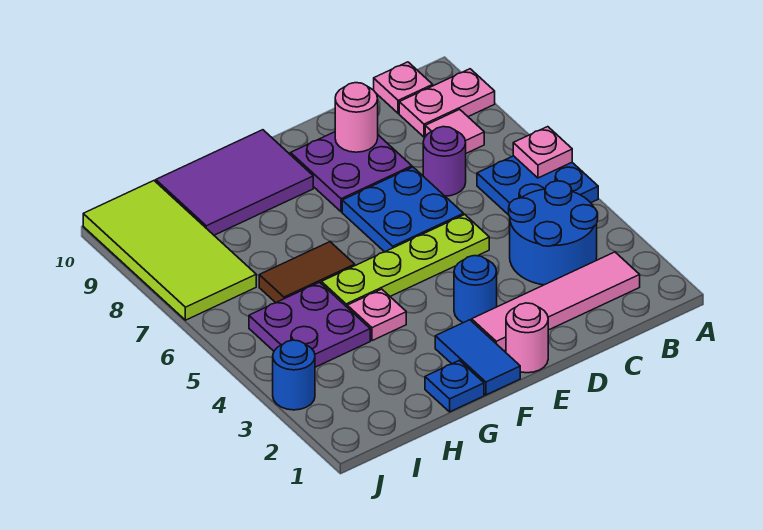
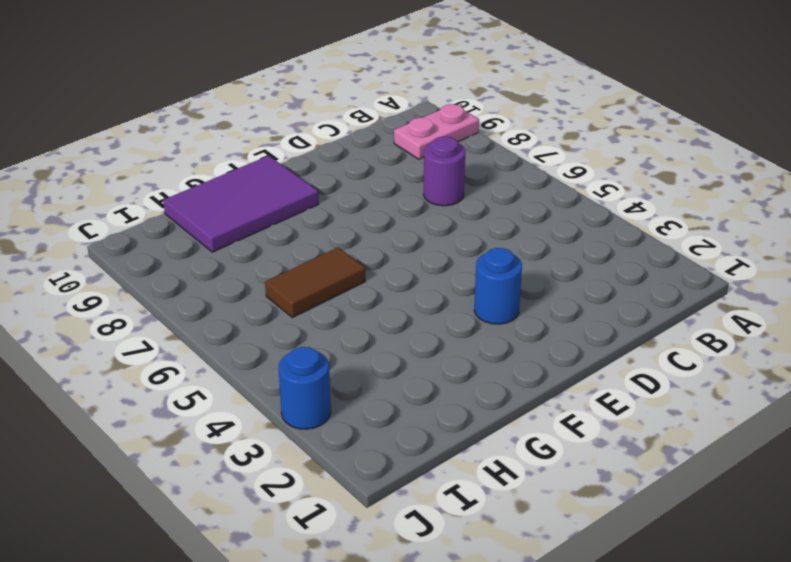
none -> blue plate A5:B6 level 1
none -> pink tile B2:E2 level 1
none -> blue round brick B3:C4 level 1

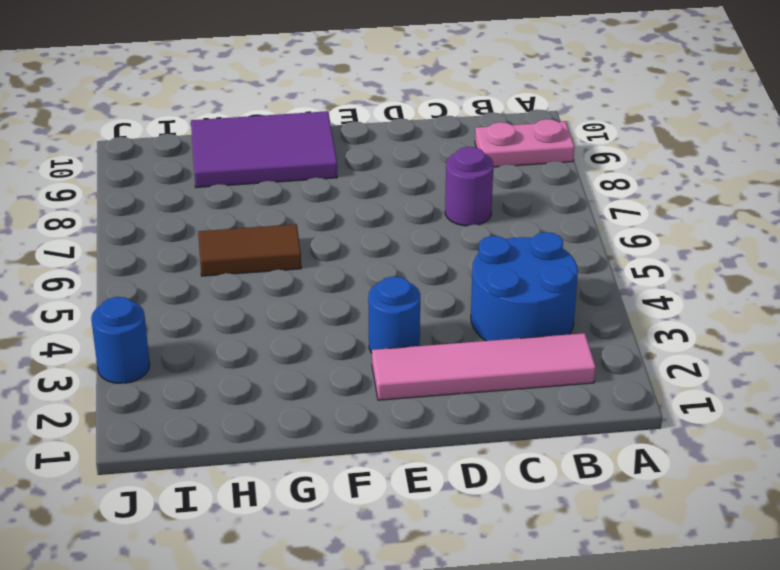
none -> blue plate A5:B6 level 1
none -> pink tile B8 level 1
none -> pink plate B10 level 1

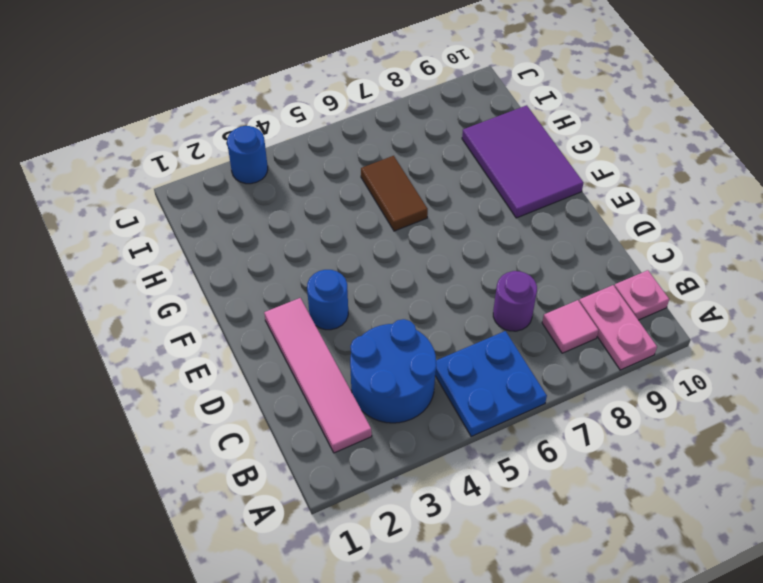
none -> lime plate D5:G5 level 1
none -> blue plate D6:E7 level 1
none -> purple plate D8:E9 level 1

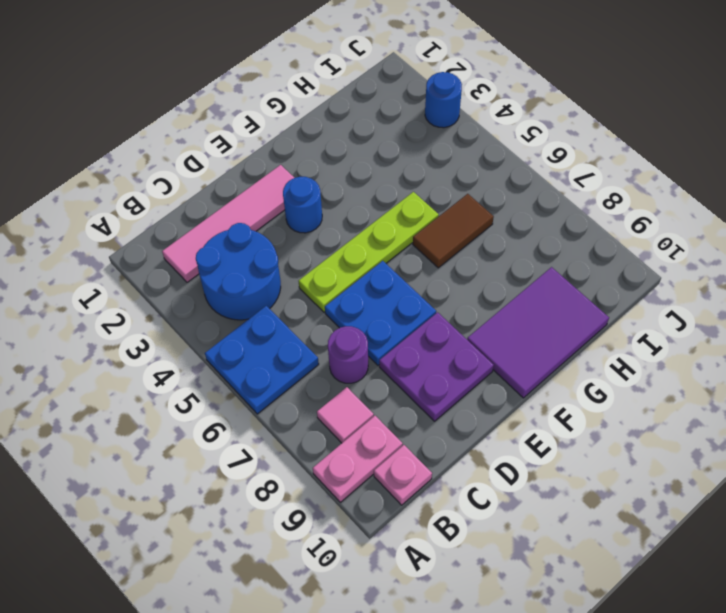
none -> pink round brick E1 level 1
none -> blue tile F1:F2 level 1
none -> blue plate G1 level 1

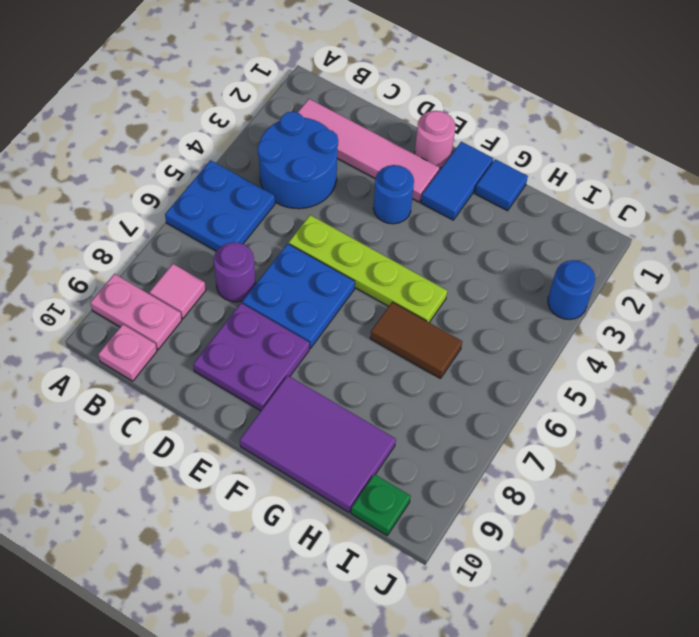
blue tile G1 level 1 -> blue plate G1 level 1
green plate I10 level 1 -> lime tile I7:J10 level 1
none -> pink plate G4 level 1
none -> purple plate H4:I5 level 1
none -> pink plate A6 level 2

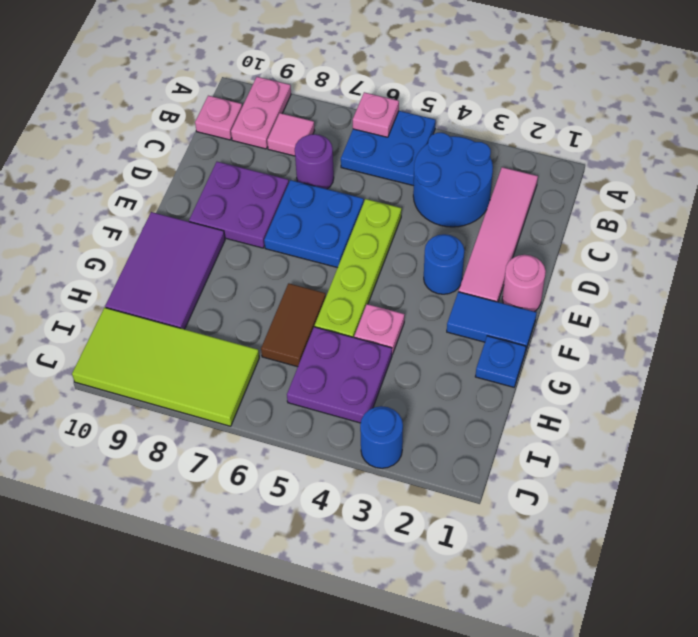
none -> pink round brick D9 level 2

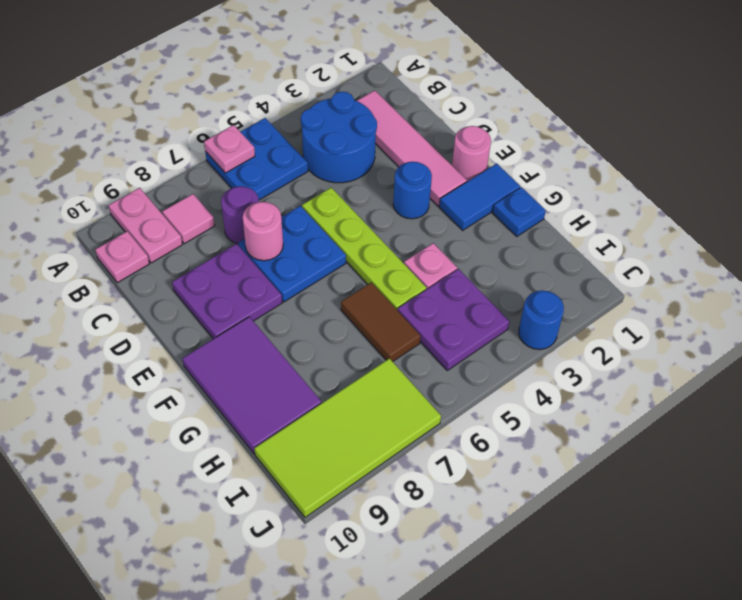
pink round brick D7 level 2 -> pink round brick D9 level 2

